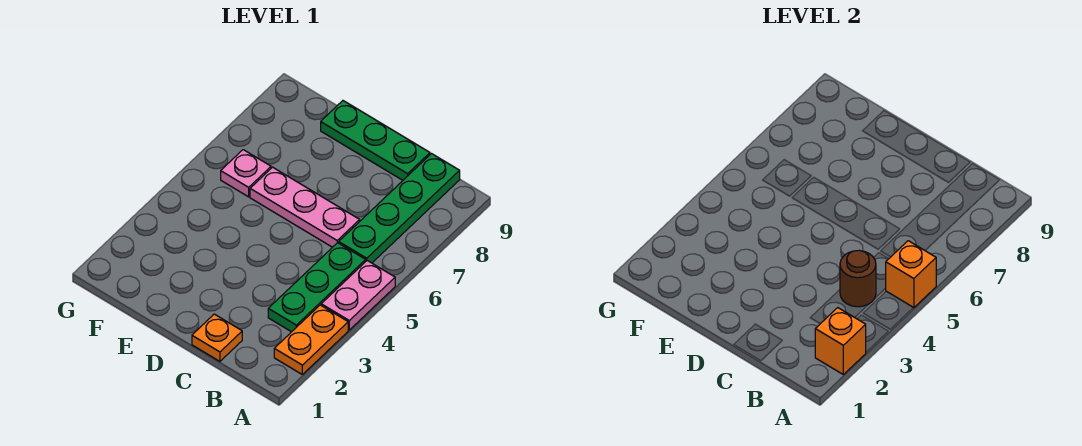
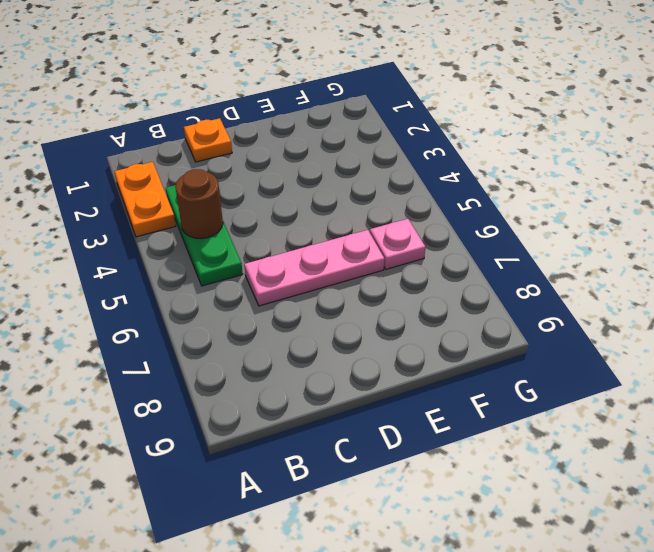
none -> pink plate A4:A5 level 1
none -> green plate B6:B9 level 1

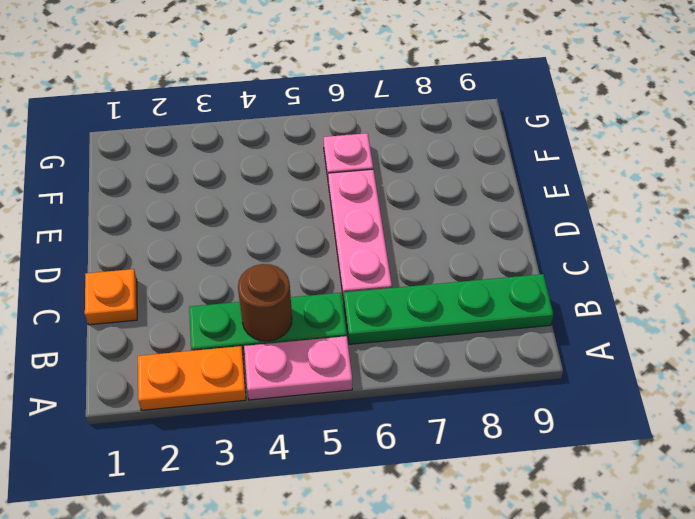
none -> green plate C9:E9 level 1
none -> orange brick A2 level 2

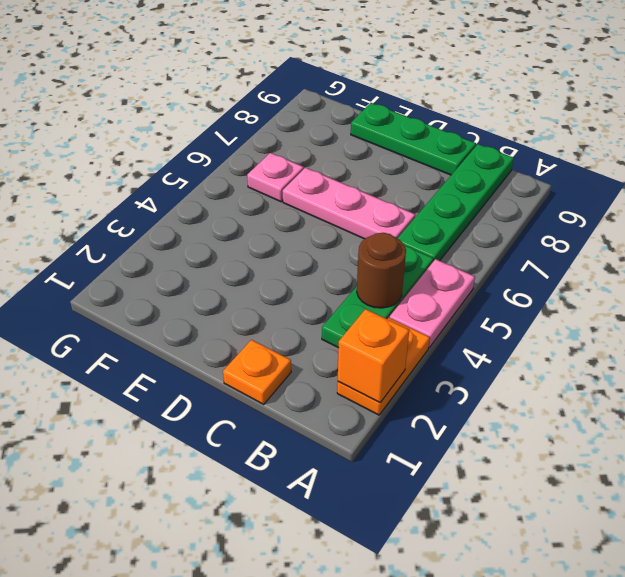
none -> orange brick A5 level 2

